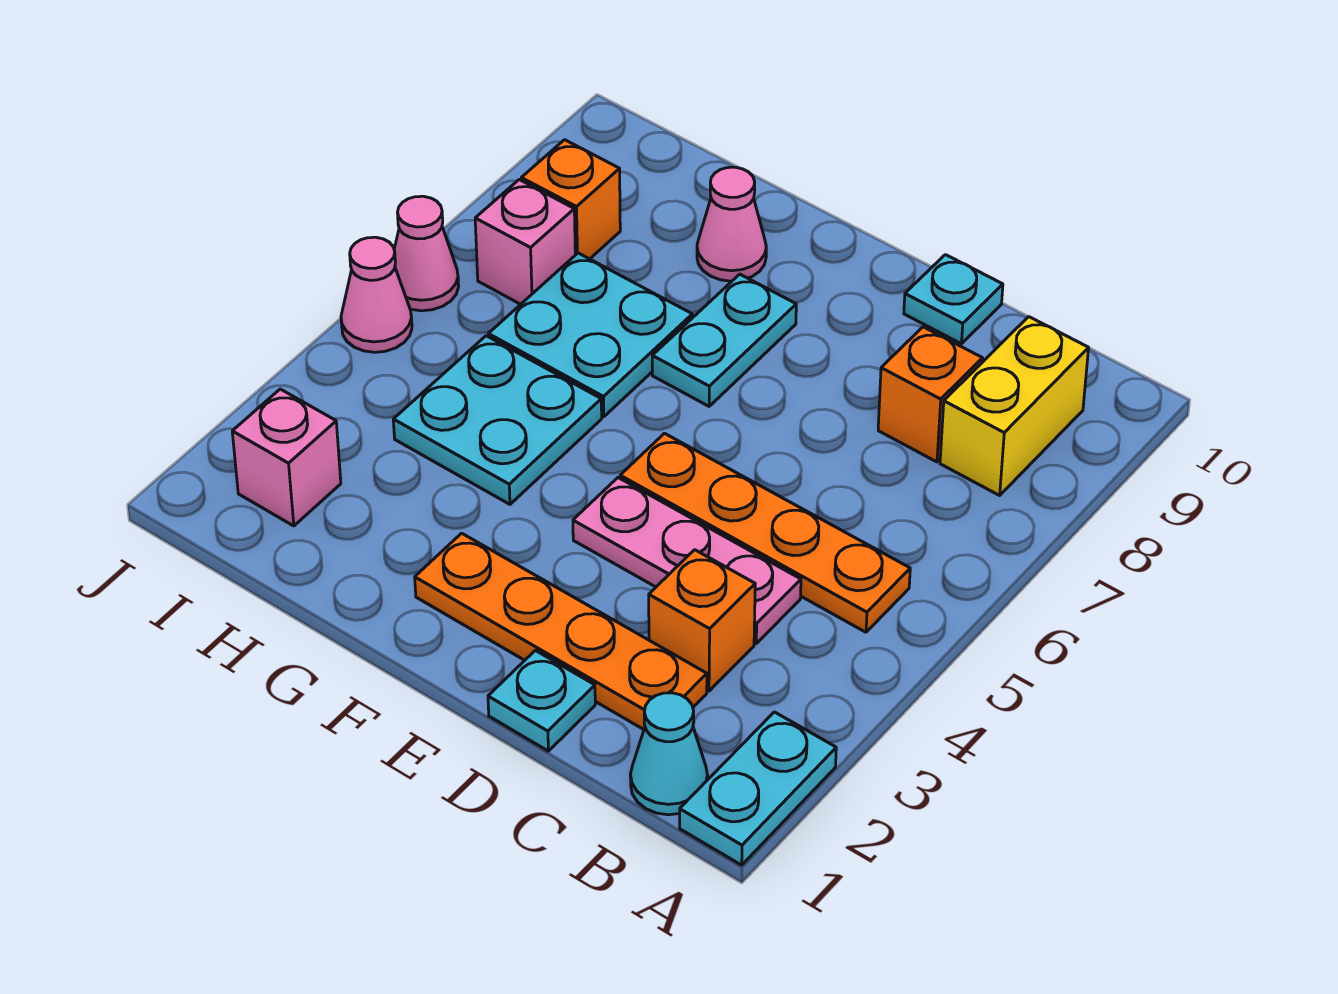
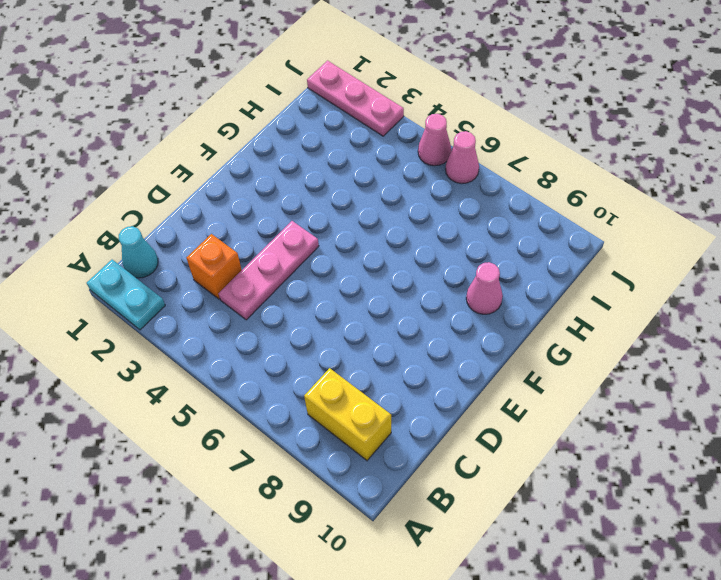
pink plate J1:J3 level 1 -> none
none -> orange plate B5:E5 level 1
none -> orange plate C2:F2 level 1
none -> orange brick C8 level 1

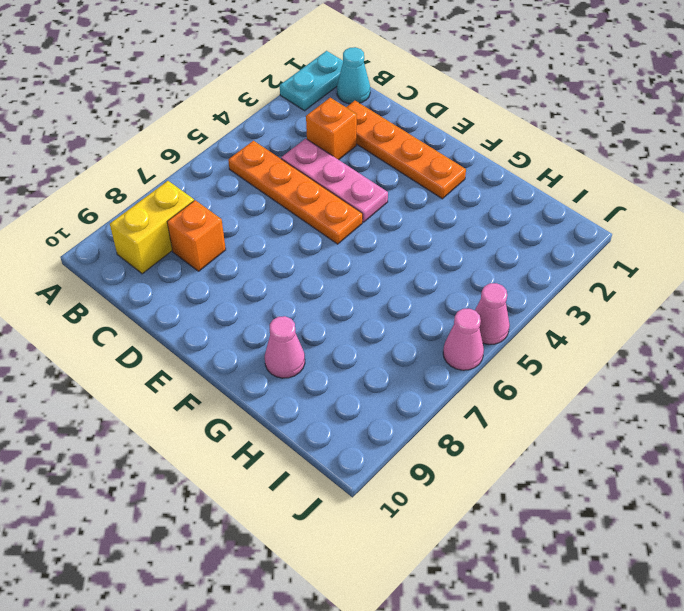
none -> cyan plate D1 level 1
none -> cyan plate D10 level 1
none -> cyan plate F7:F8 level 1

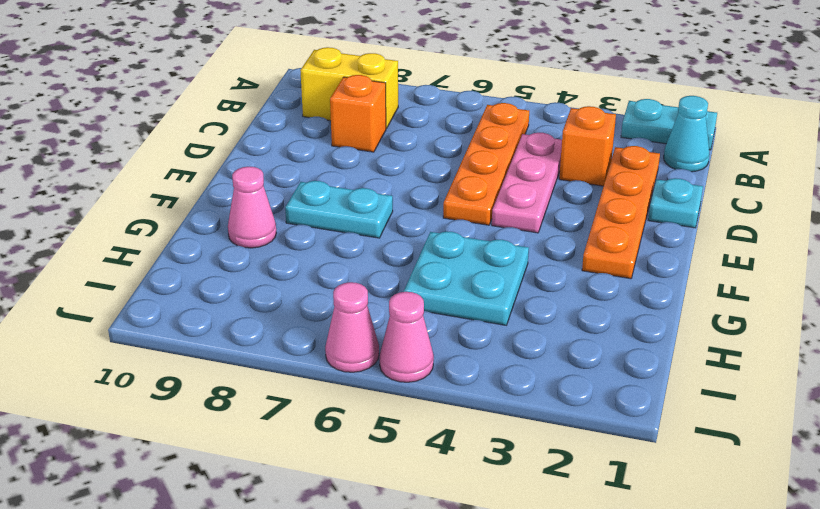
none -> cyan plate D10 level 1
none -> cyan plate G6:H7 level 1
none -> pink brick I2 level 1

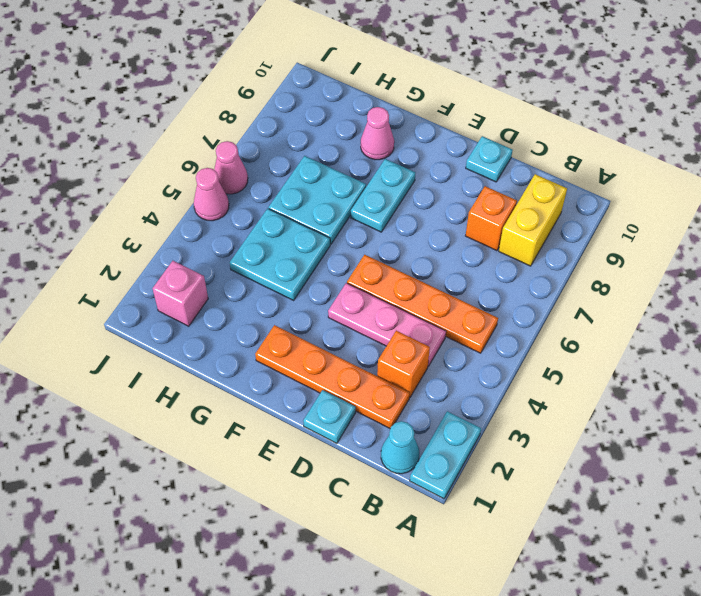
none -> pink brick I7 level 1
none -> orange brick I8 level 1

